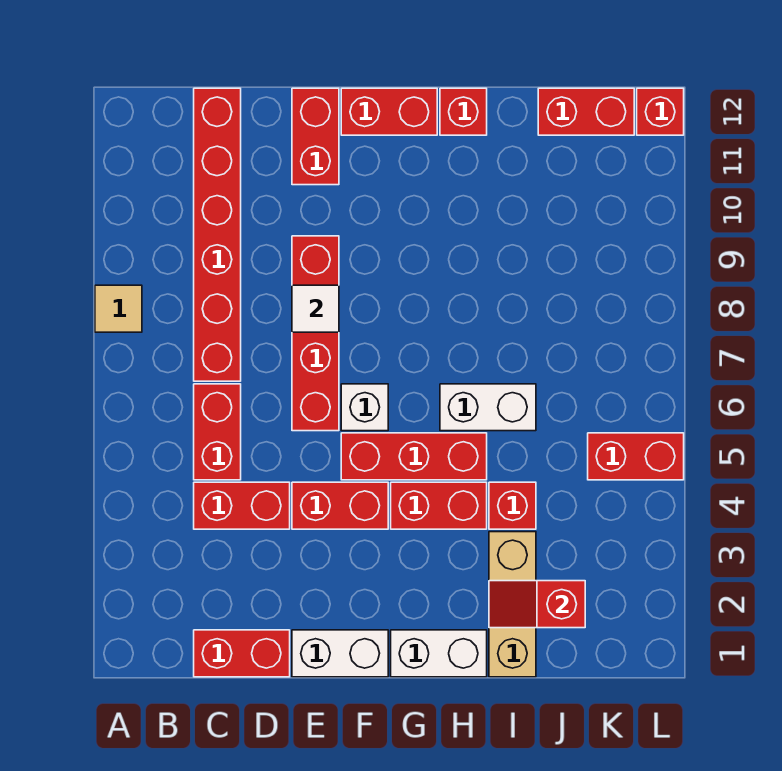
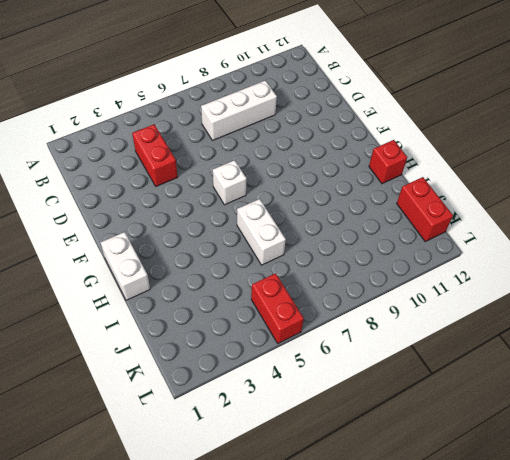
white brick C7:C9 level 1 -> red brick C7:C12 level 1
none -> tan tile A8 level 1
none -> red brick C1:D1 level 1
none -> red brick C5:C6 level 1

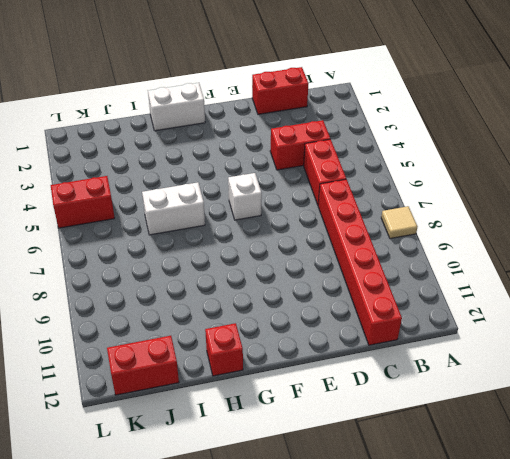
none -> white brick E1:F1 level 1
none -> red brick E4:F4 level 1
none -> red brick E6:E9 level 1

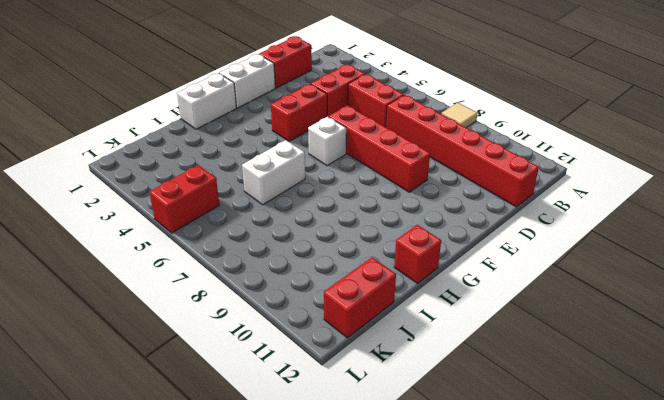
none -> red brick E11:E12 level 1
none -> red brick F5:H5 level 1
none -> red brick F12:G12 level 1

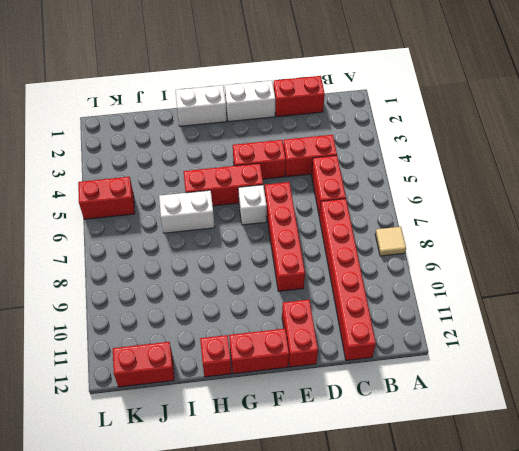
none -> red brick G4:H4 level 1
none -> tan brick I1:I3 level 1
none -> red brick I4 level 1

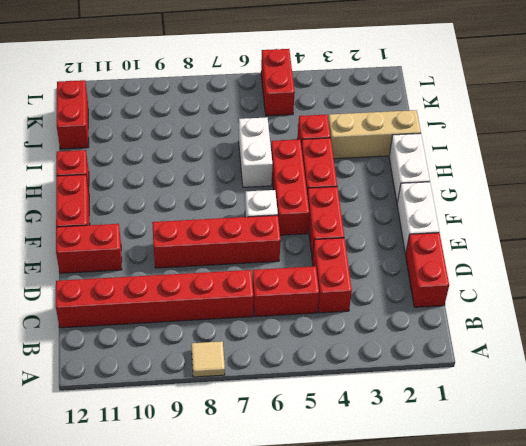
none -> red brick L12 level 1
none -> white tile E8 level 2
none -> red slope I2:J2 level 2 top J

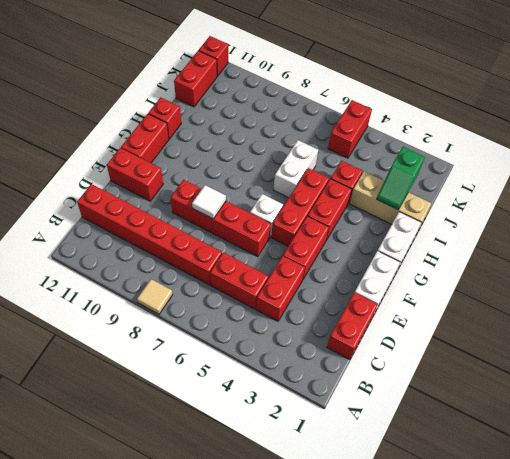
green slope I2:J2 level 2 top J -> red slope I2:J2 level 2 top J

